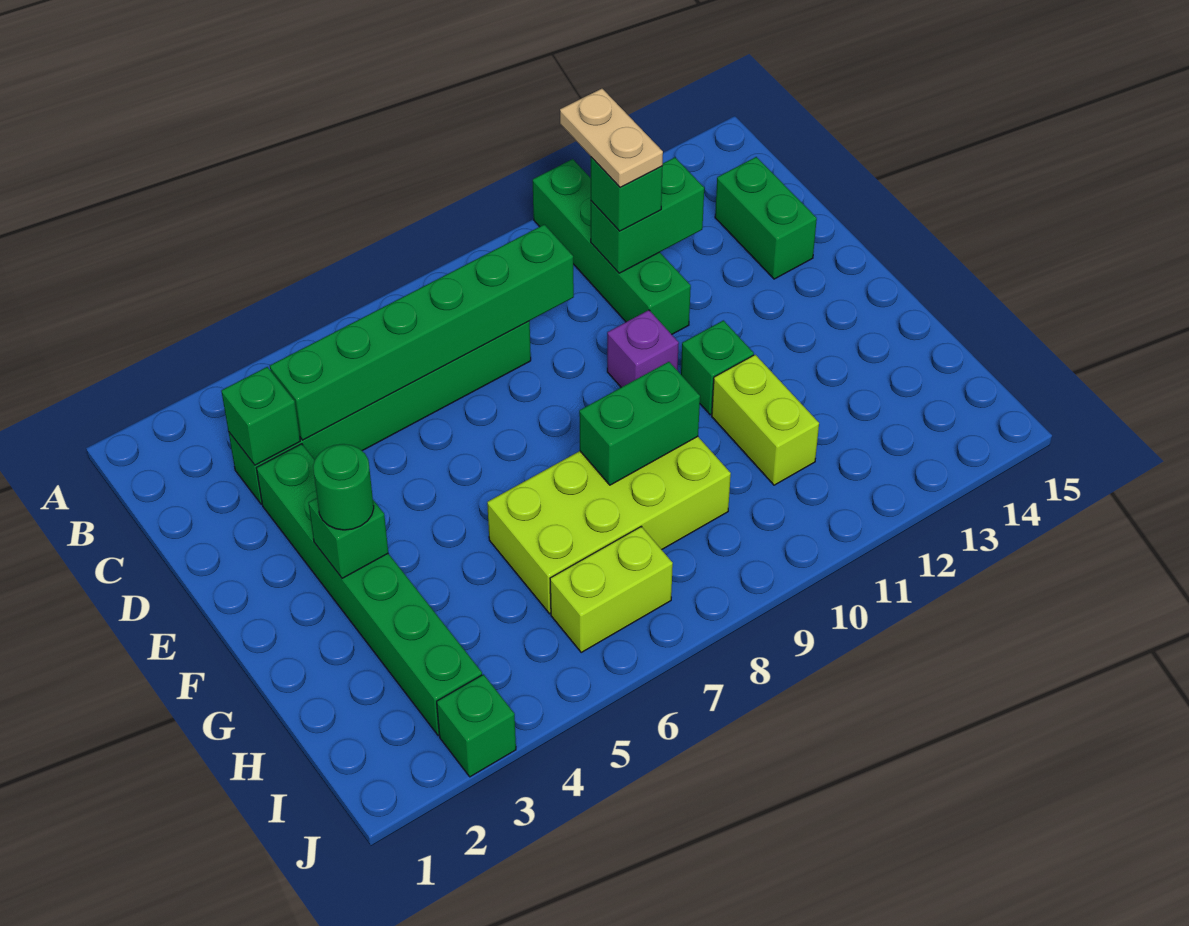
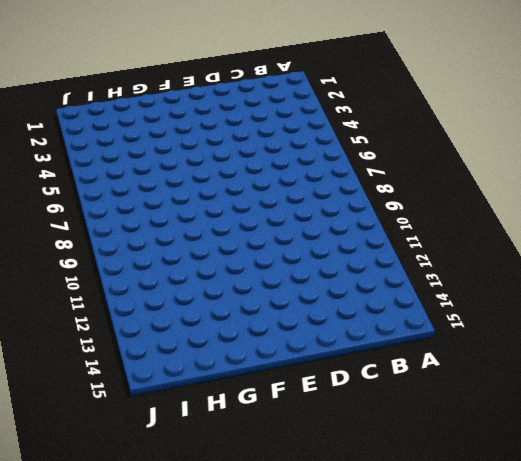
none -> green brick A11:D11 level 1
none -> green brick C3:C8 level 1
none -> green brick C14:D14 level 1

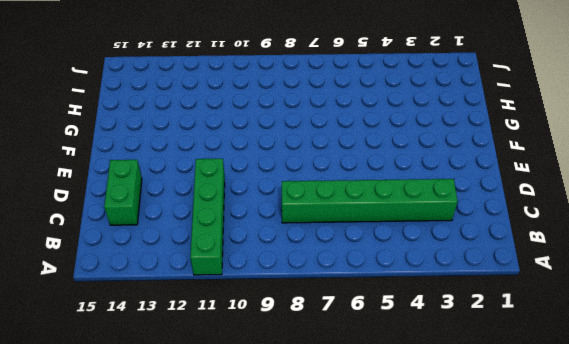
none -> green brick D3:I3 level 1
none -> purple brick E10 level 1
none -> green brick F11 level 1

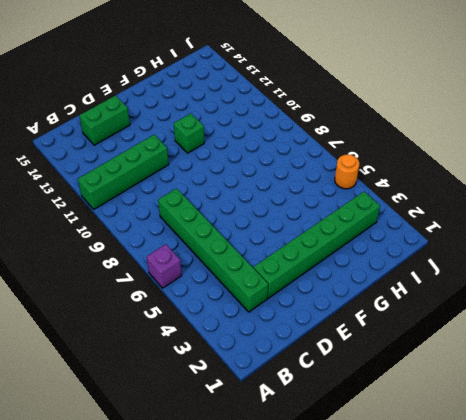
purple brick A6 level 1 -> purple brick E10 level 1
orange round brick J5 level 1 -> none
none -> lime brick G6:H9 level 1
none -> lime brick G11:H11 level 1
none -> lime brick I6:I7 level 1

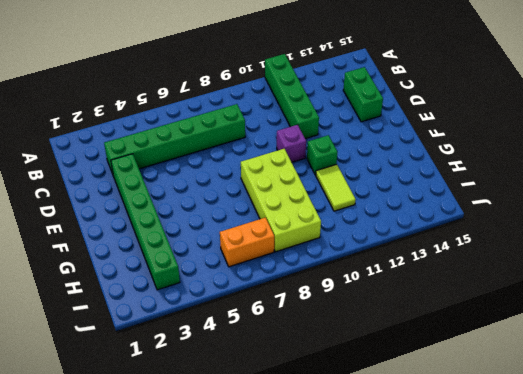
lime brick F8:I9 level 1 -> lime brick G6:H9 level 1
lime tile G11:H11 level 1 -> lime brick G11:H11 level 1
orange brick I6:I7 level 1 -> lime brick I6:I7 level 1
none -> green brick J3 level 1
none -> green brick C3 level 2
none -> green brick C4:C9 level 2

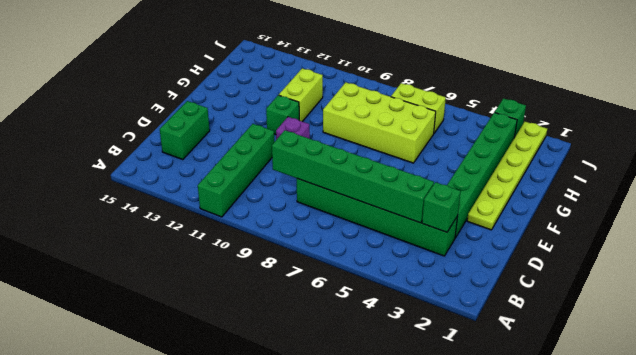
lime plate E2:J2 level 1 -> none
none -> green brick C11:C12 level 2
none -> green brick F3 level 2
none -> green brick G8:G9 level 2

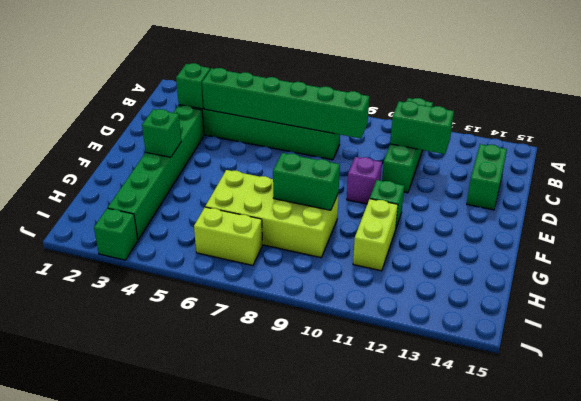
none -> green brick C11 level 3
none -> green round brick F3 level 3
none -> tan plate B11:C11 level 4

